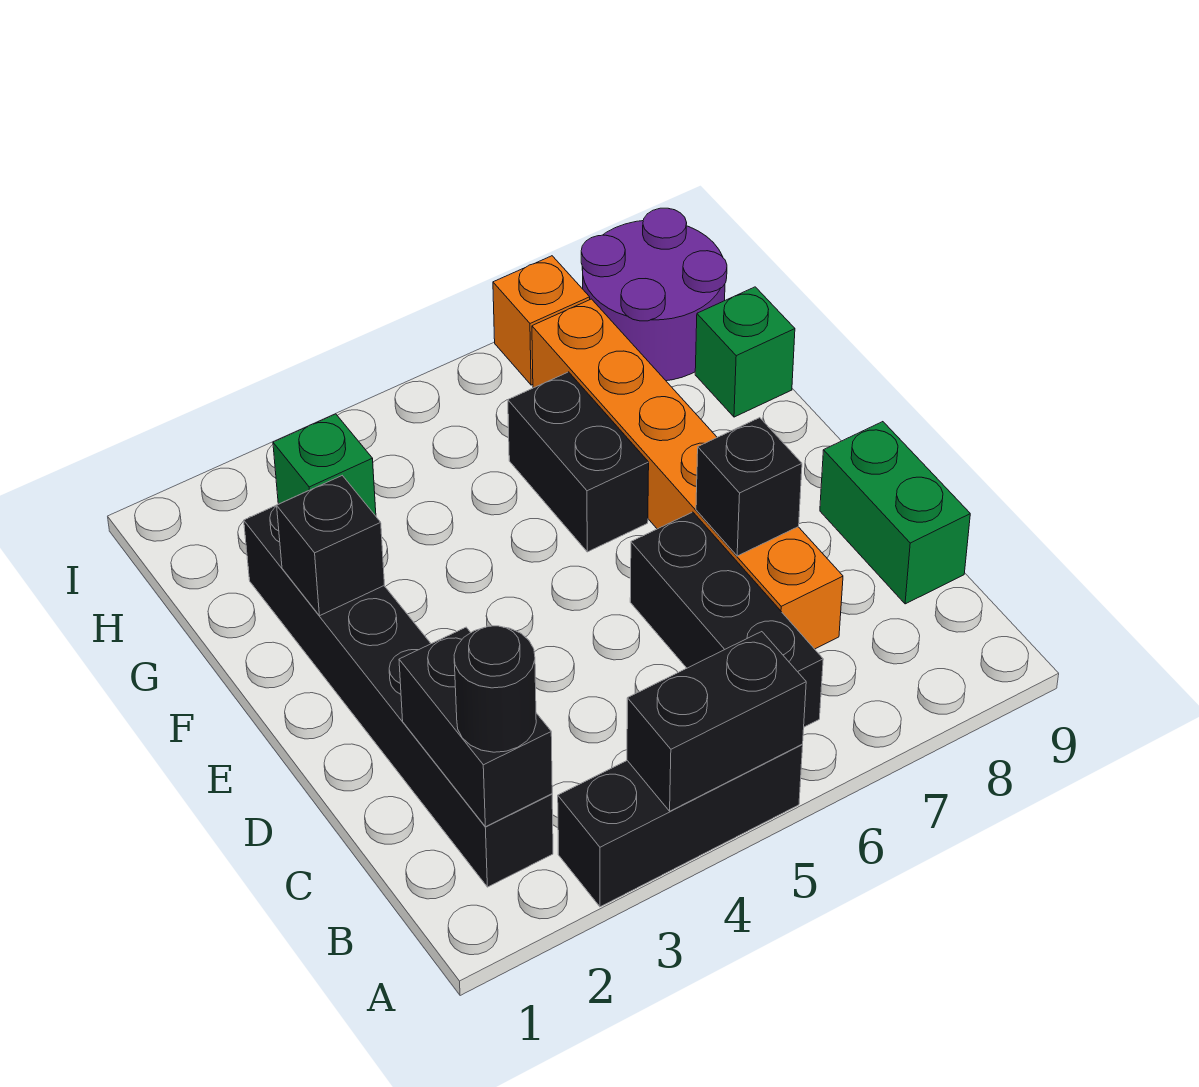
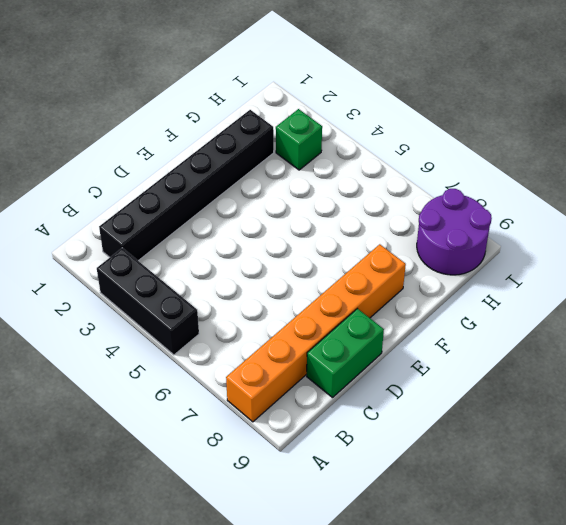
orange brick A8:F8 level 1 -> orange brick C7:H7 level 1
none -> black brick B6:D6 level 1
none -> black brick F6:G6 level 1
none -> green brick G9 level 1

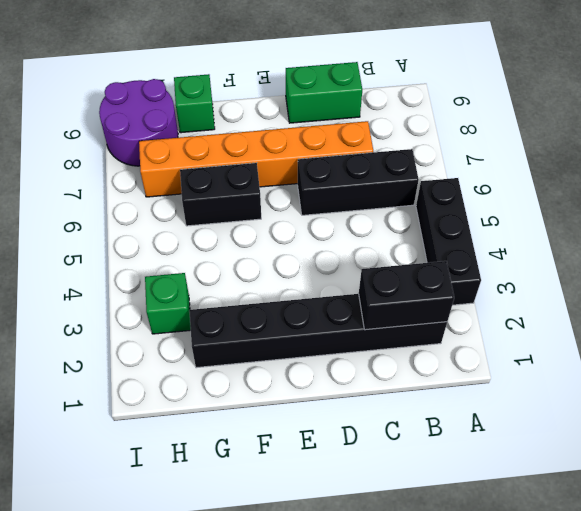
none -> orange brick I7 level 1
none -> black brick A4:A5 level 2
none -> black brick D7 level 2

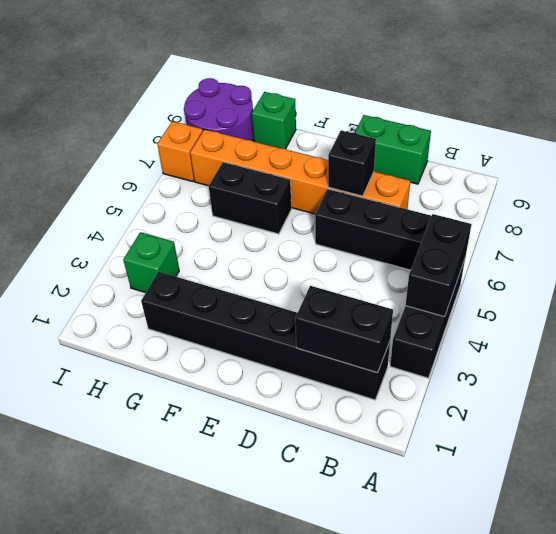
none -> black brick F2 level 2
none -> black round brick B2 level 3

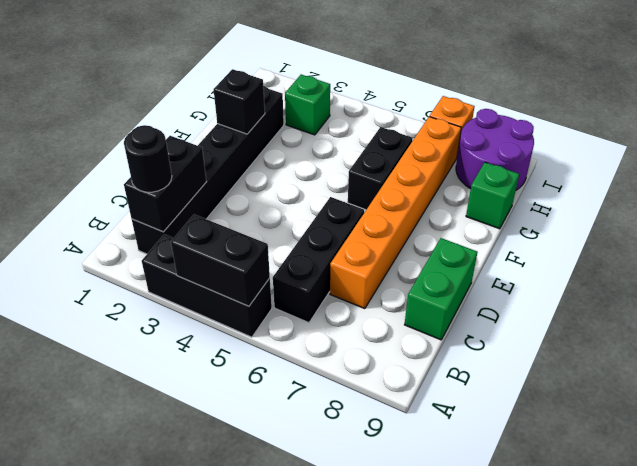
none -> black brick D7 level 2

